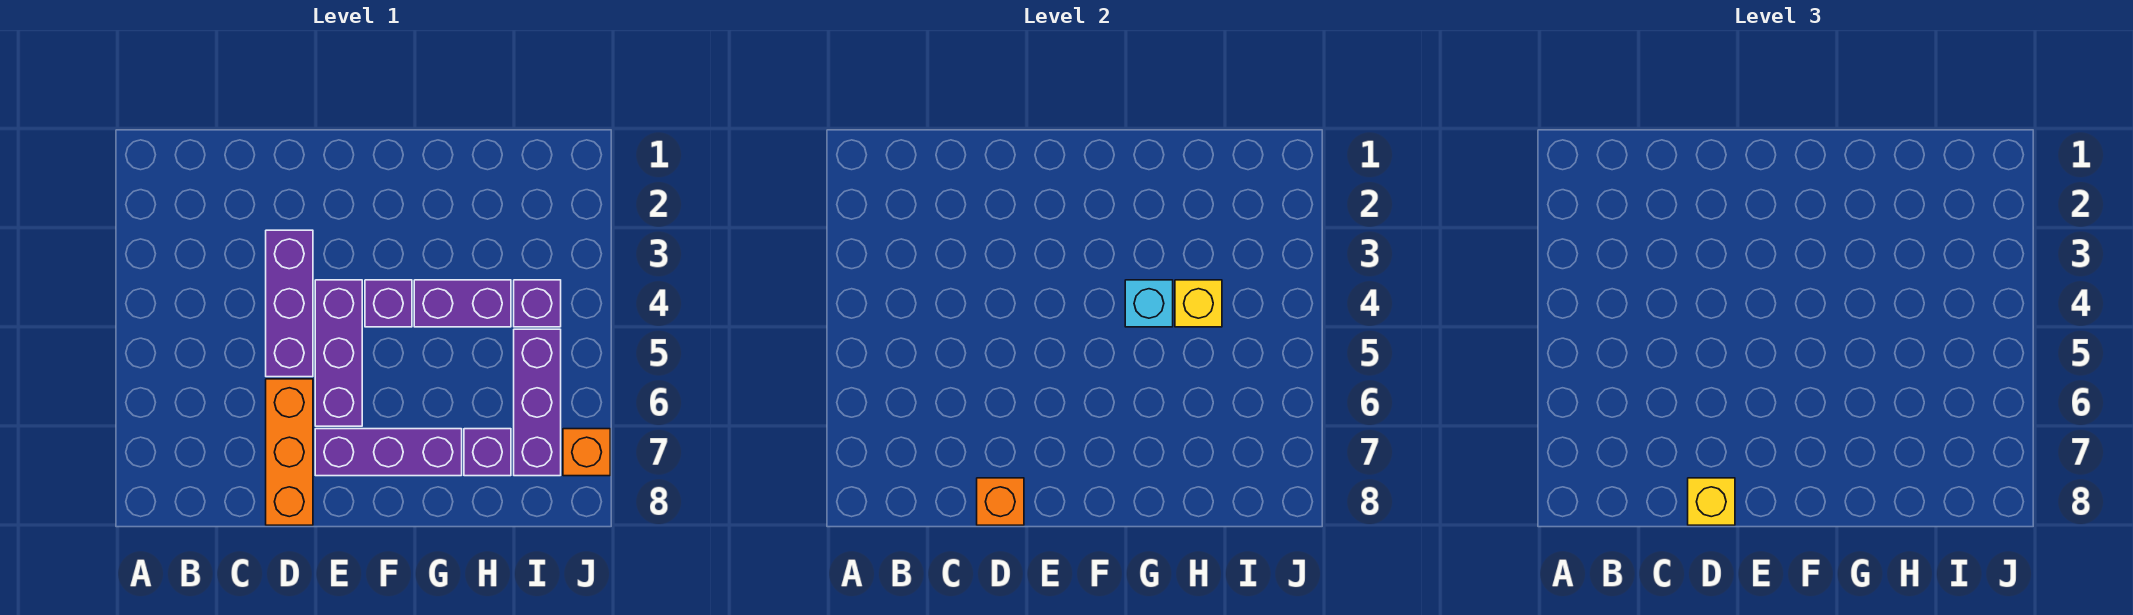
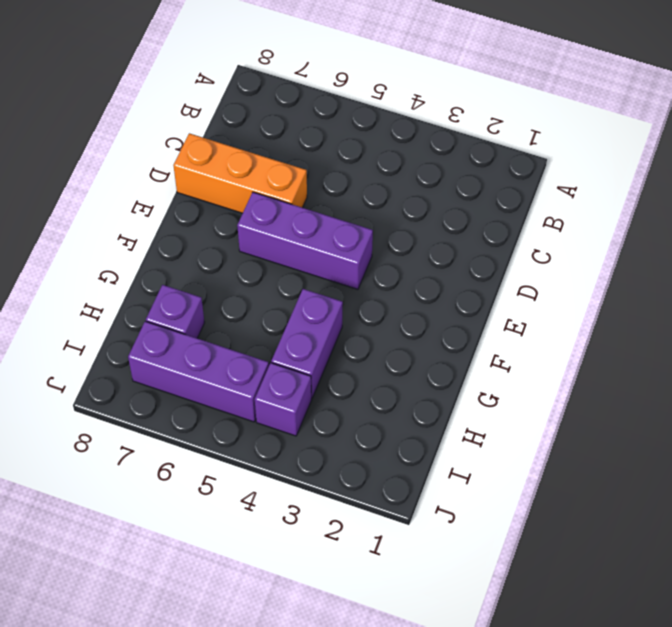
none -> purple brick D3:D5 level 1
none -> purple brick E7:G7 level 1
none -> purple brick F4 level 1

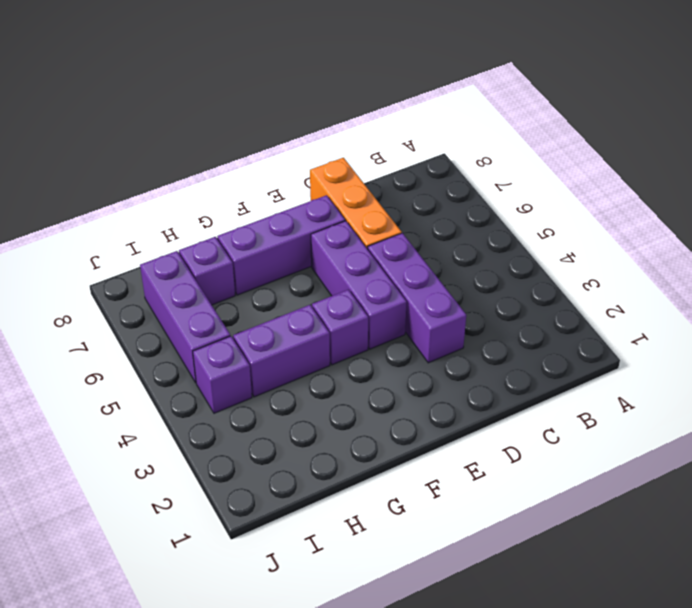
none -> orange brick J7 level 1
none -> orange brick D8 level 2
none -> cyan brick G4 level 2

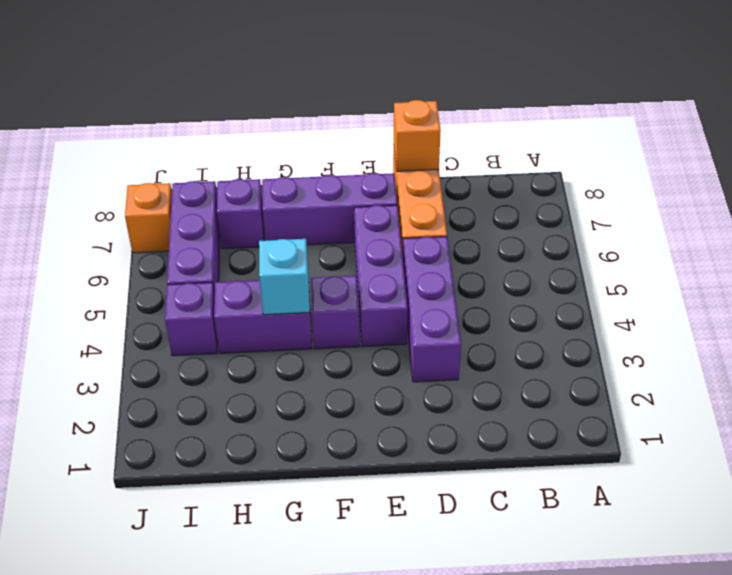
none -> yellow brick H4 level 2
none -> yellow brick D8 level 3

